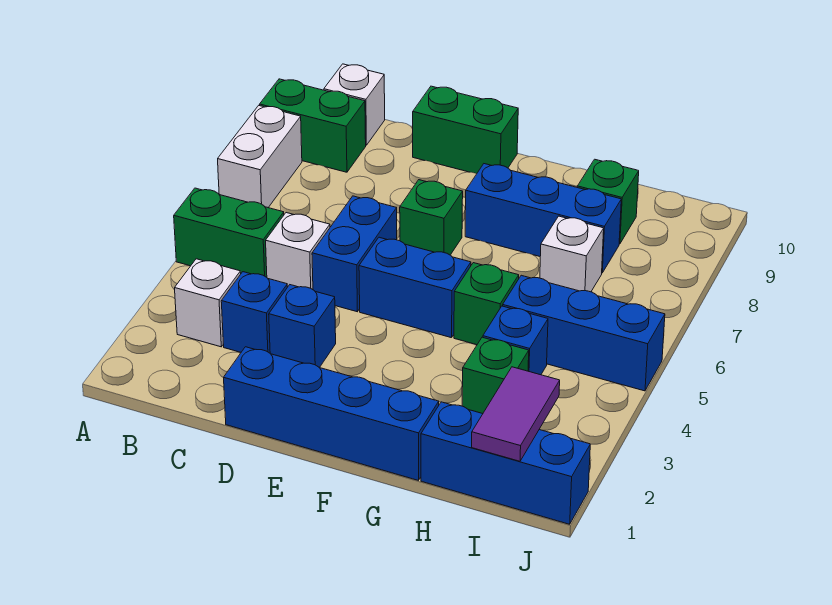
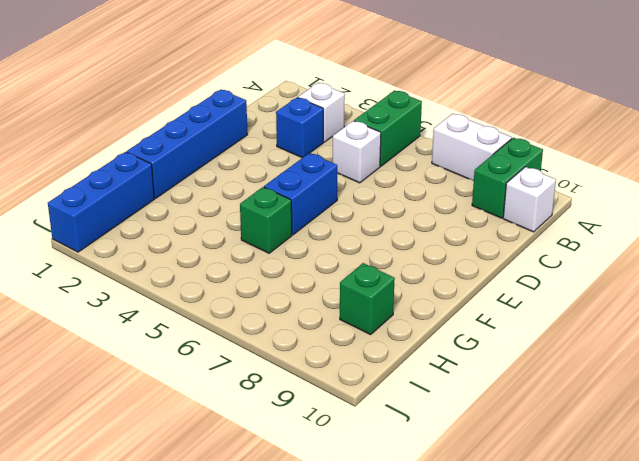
none -> blue brick D3 level 1
none -> blue brick D5:D6 level 1
none -> green brick D10:E10 level 1

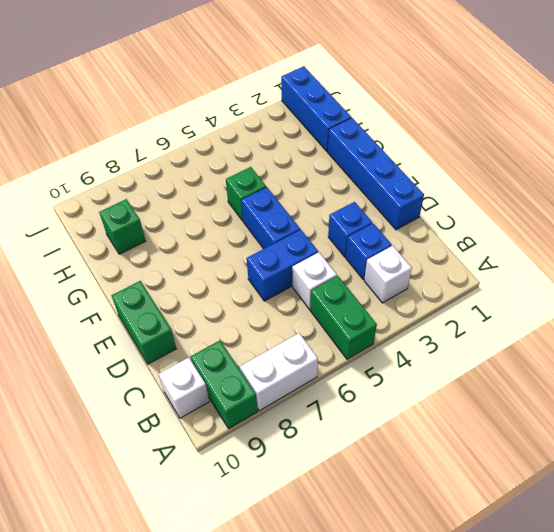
none -> green brick E7 level 1
none -> blue brick F8:H8 level 1
none -> green brick H3 level 1

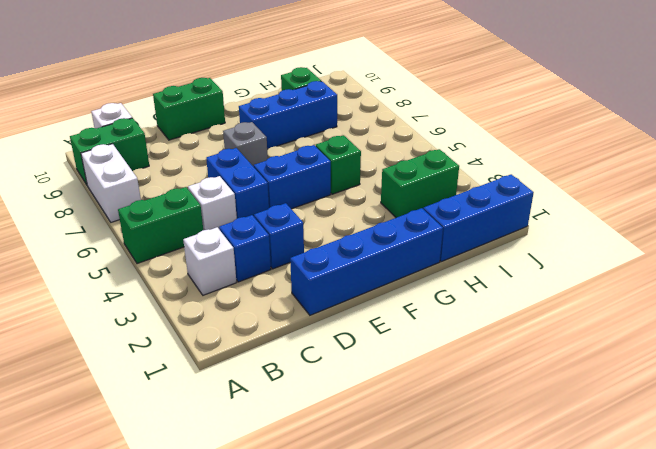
grey brick E7 level 1 -> green brick E7 level 1
green brick H3:I3 level 1 -> green brick H3 level 1
none -> blue brick H4 level 1
none -> blue brick H5:J5 level 1
none -> white brick H7 level 1

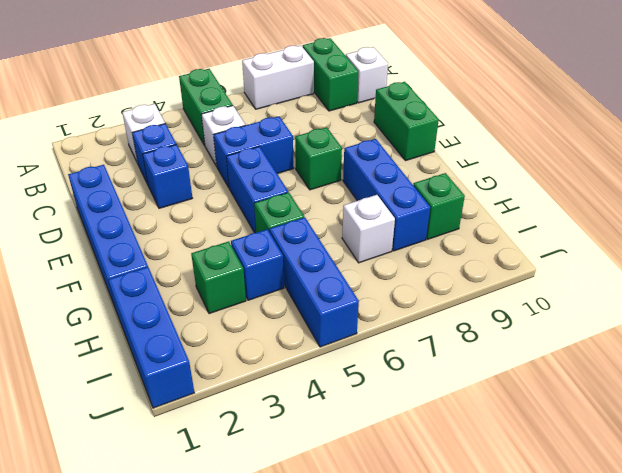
none -> purple tile I1:I2 level 2

